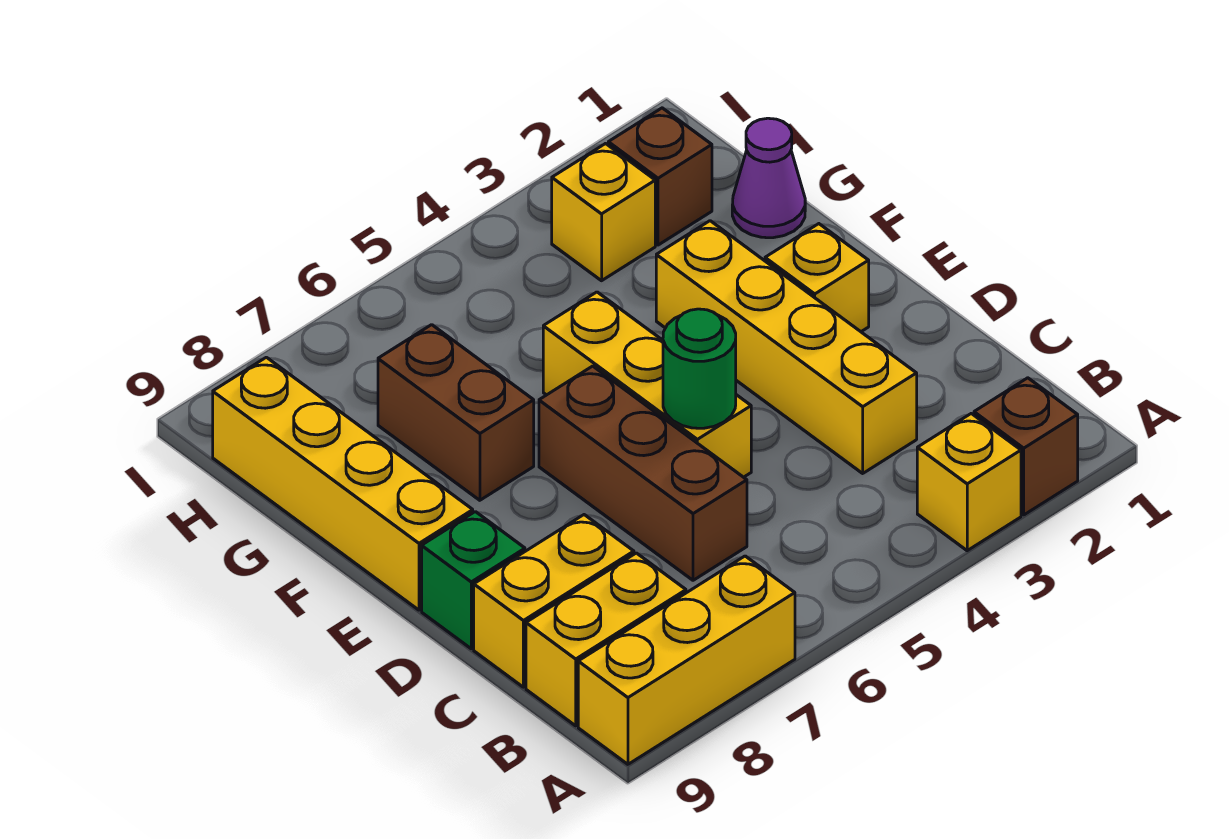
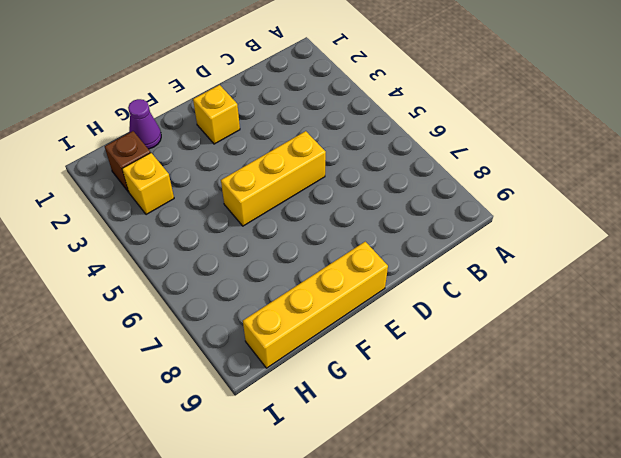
none -> brown brick A2 level 1
none -> yellow brick A3 level 1
none -> yellow brick A7:A9 level 1

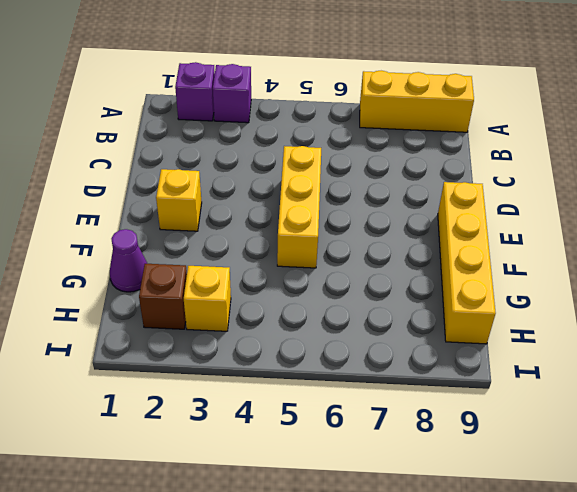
purple brick A2 level 1 -> brown brick A2 level 1
purple brick A3 level 1 -> yellow brick A3 level 1
none -> yellow brick B8:B9 level 1
none -> yellow brick C3:F3 level 1
none -> brown brick C6:E6 level 1

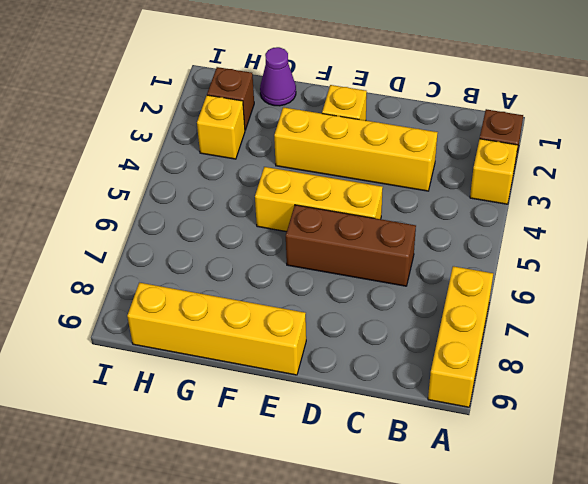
none -> yellow brick B8:B9 level 1
none -> yellow brick C8:C9 level 1
none -> green brick D9 level 1

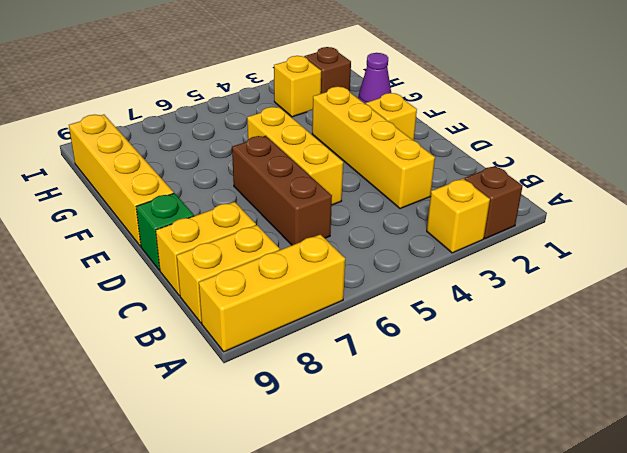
none -> brown brick F7:G7 level 1
none -> green round brick D5 level 2

